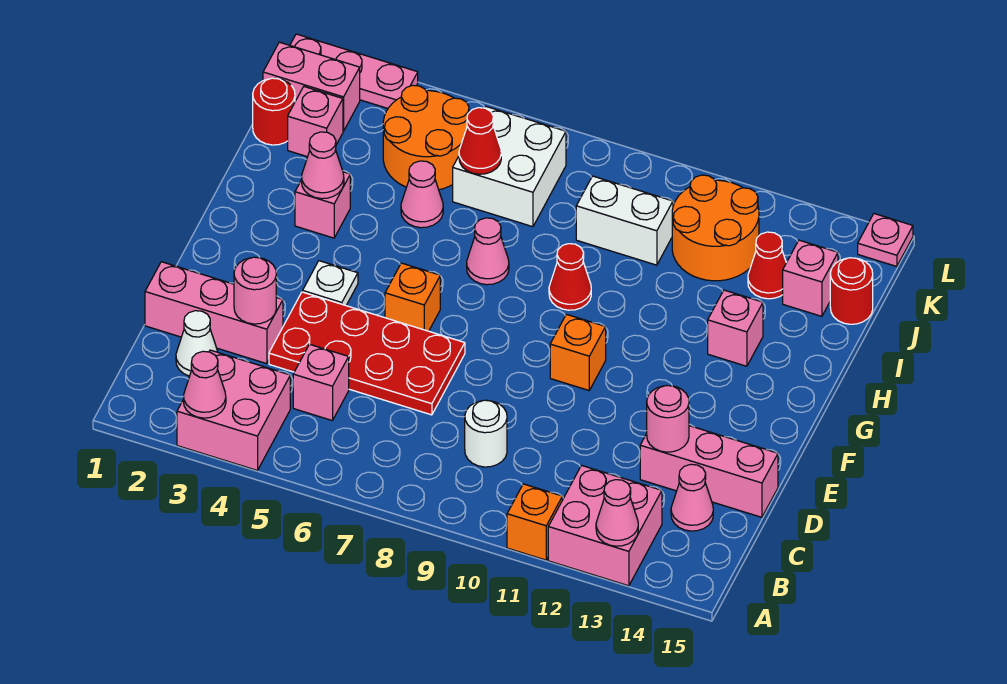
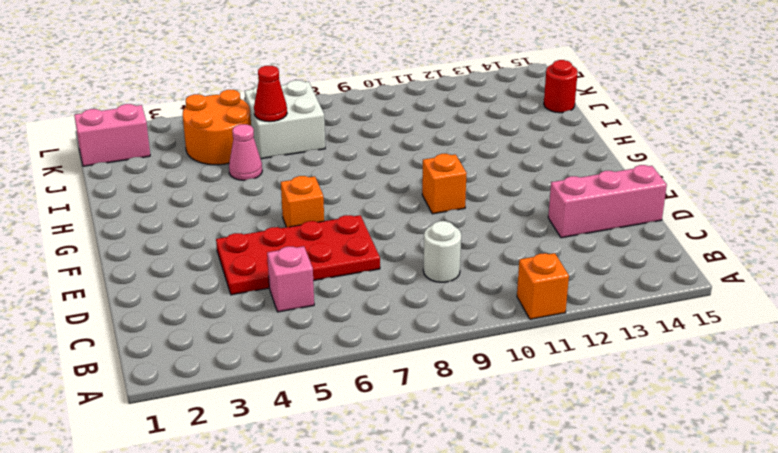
none -> pink brick A3:B4 level 1
none -> pink brick A12:B13 level 1
none -> white cone C2 level 1
none -> pink cone C14 level 1

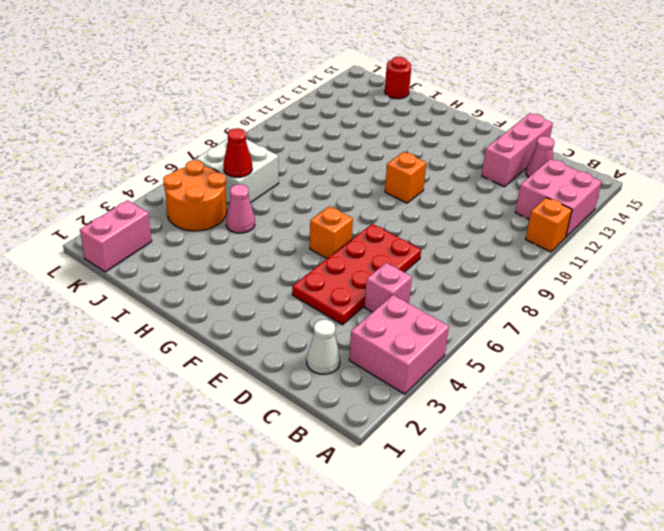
none -> white round brick C9 level 1
none -> pink brick D1:D3 level 1
none -> white plate F4 level 1
none -> pink brick H3 level 1

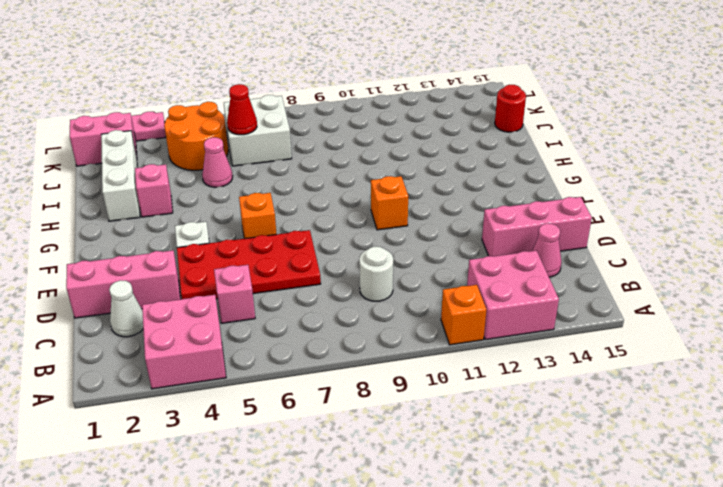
white brick H2:J2 level 1 -> pink brick J2 level 1
none -> pink cone H7 level 1
none -> red cone H9 level 1
none -> pink brick H13 level 1
none -> red round brick J1 level 1

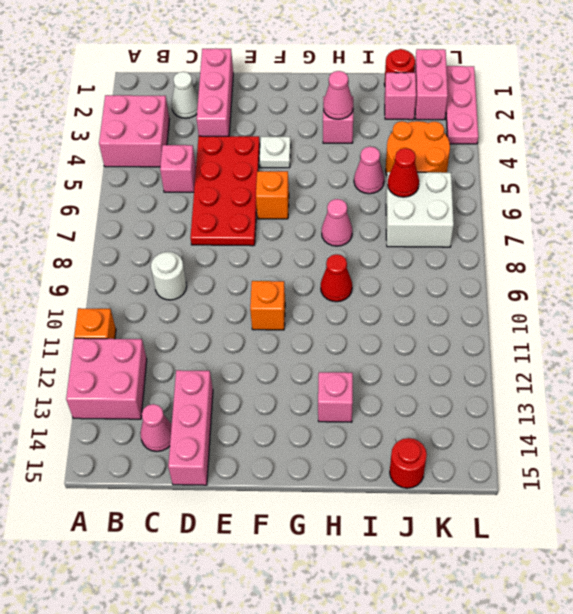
none -> white brick J9:J10 level 1
none -> orange round brick J11:K12 level 1
none -> red cone J13 level 1
none -> pink brick J14 level 1

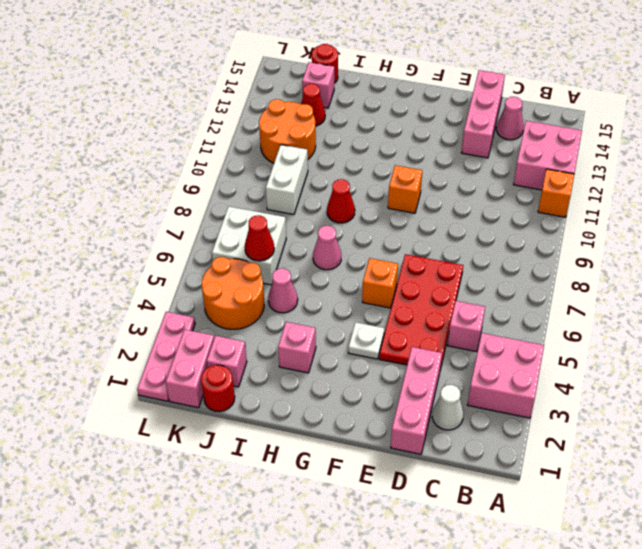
none -> white round brick C9 level 1
none -> pink brick H13 level 1
none -> pink plate L15 level 1
none -> pink cone A3 level 2

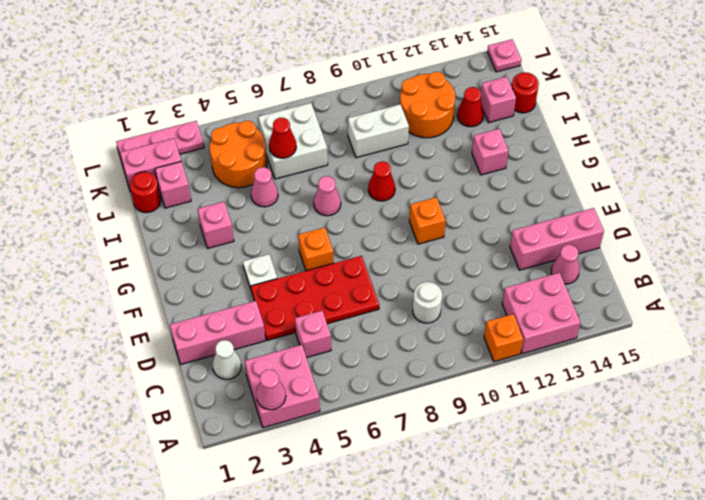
none -> pink cone A13 level 2
none -> pink round brick D3 level 2
none -> pink round brick D13 level 2
none -> pink cone H3 level 2

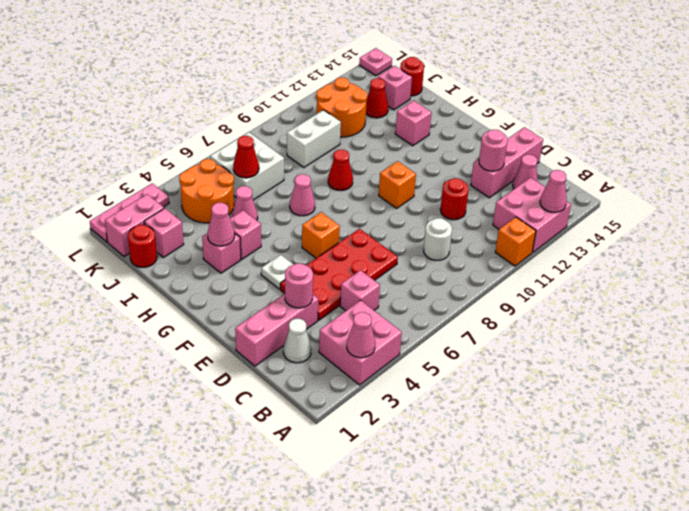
red round brick D11 level 1 -> none
pink brick H4 level 1 -> none

